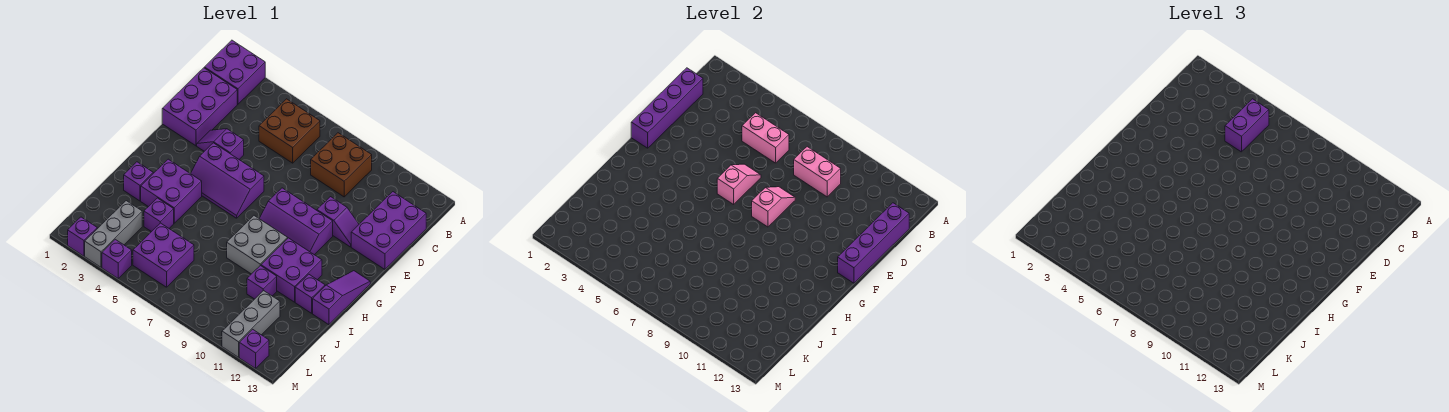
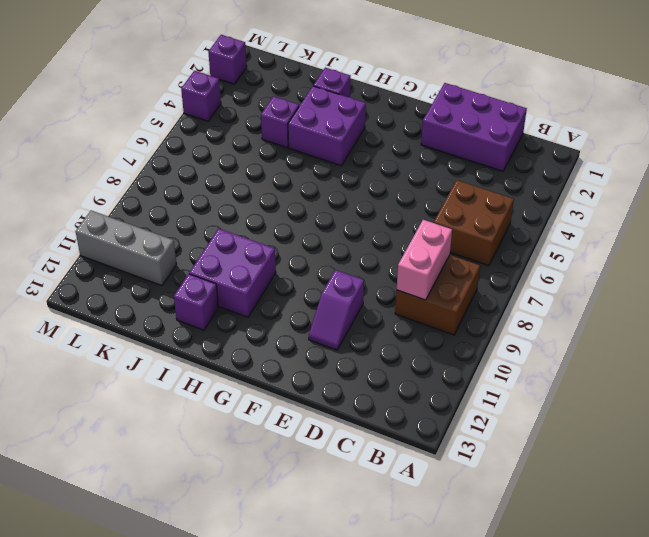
none -> purple brick A1:B2 level 1
none -> purple brick C12:E13 level 1
none -> purple slope E3:E4 level 1 top 4
none -> purple slope F4:G6 level 1 top F

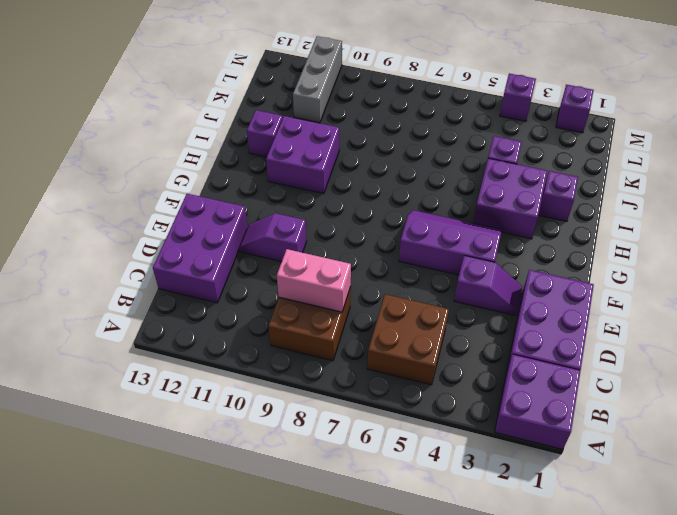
none -> purple slope F8:G10 level 1 top F
none -> purple slope G13:I13 level 1 top I
none -> grey brick H8:I9 level 1
none -> purple brick J10 level 1

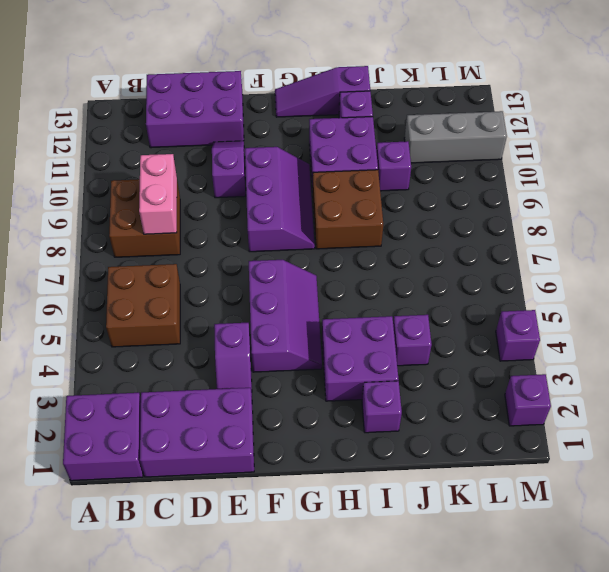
brown brick H8:I9 level 1 -> grey brick H8:I9 level 1
none -> grey brick K3:M3 level 1
none -> purple brick K5:L6 level 1
none -> purple brick M12 level 1
none -> purple brick C1:F1 level 2

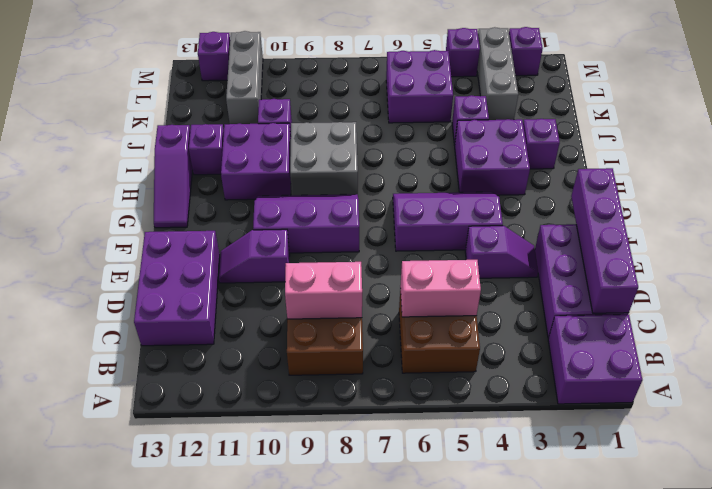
none -> purple brick C13:F13 level 2
none -> pink slope E6:F6 level 2 top F
none -> pink slope E8:F8 level 2 top F
none -> purple brick B5:C5 level 3

